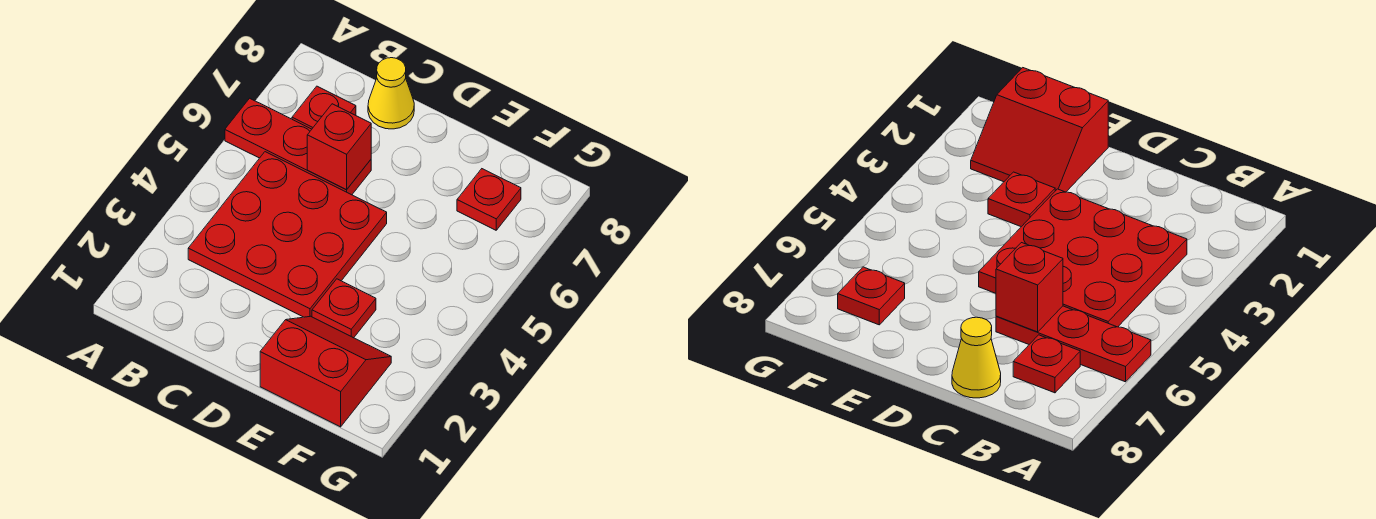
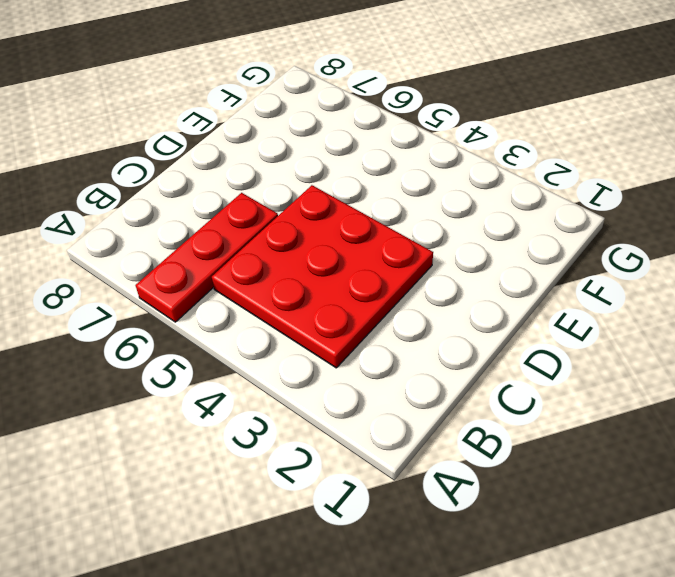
none -> red plate B7 level 1
none -> yellow cone C8 level 1

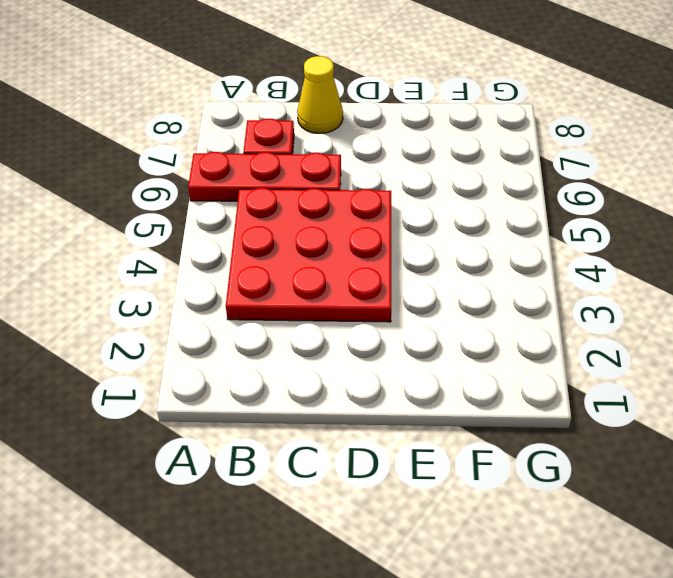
none -> red slope E1:F2 level 1 top 1
none -> red plate E3 level 1

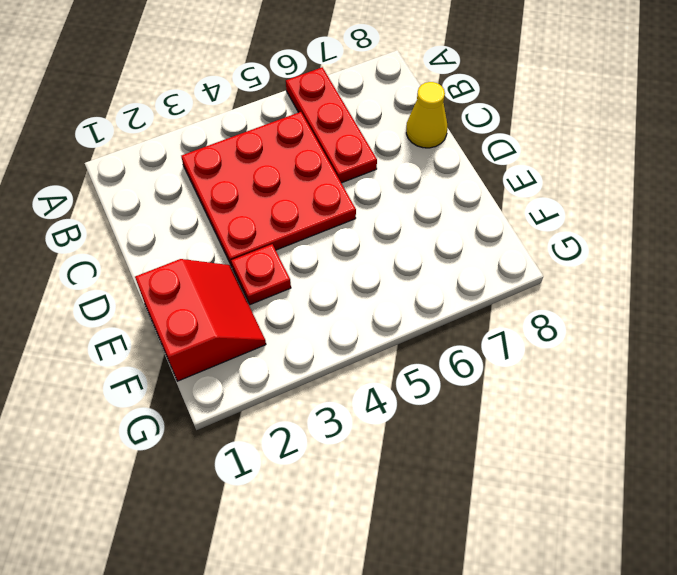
none -> red plate B7 level 1
none -> red plate F7 level 1

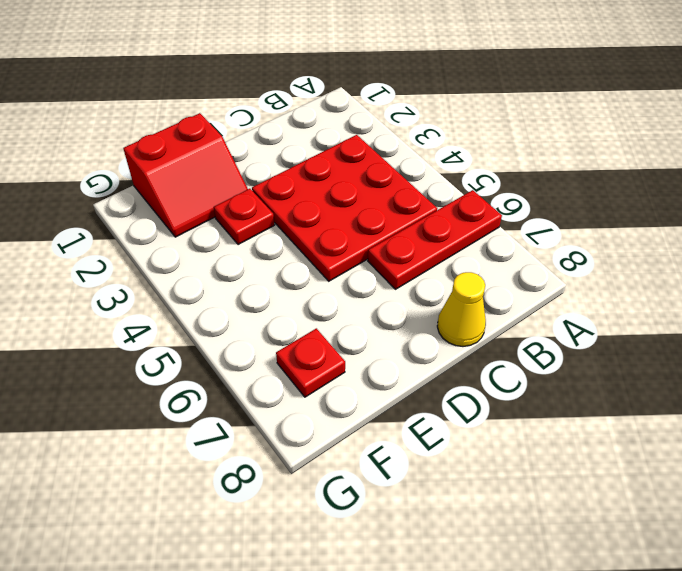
none -> red plate B7 level 1
none -> red brick C6 level 2

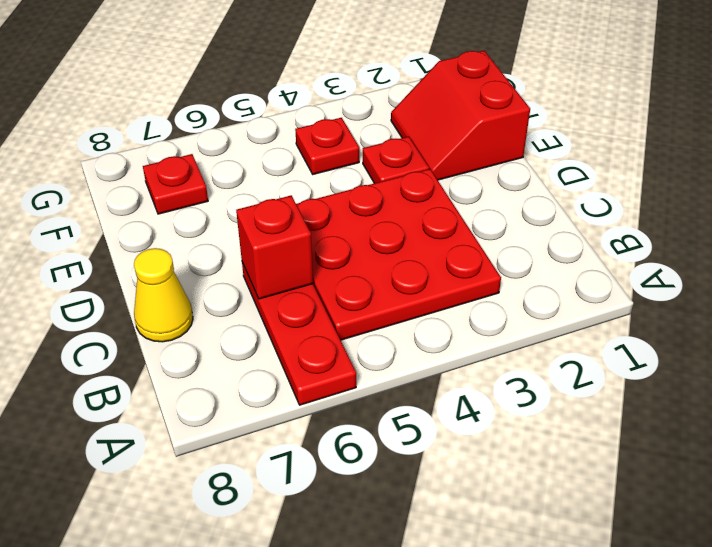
red plate F4 level 1 -> red plate B7 level 1

